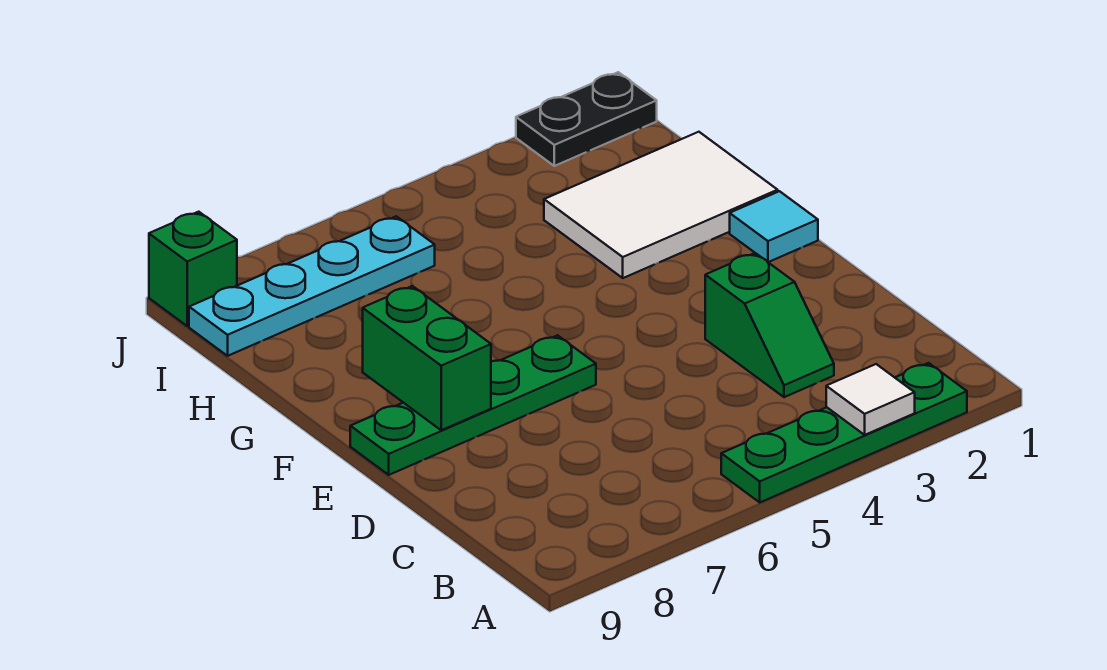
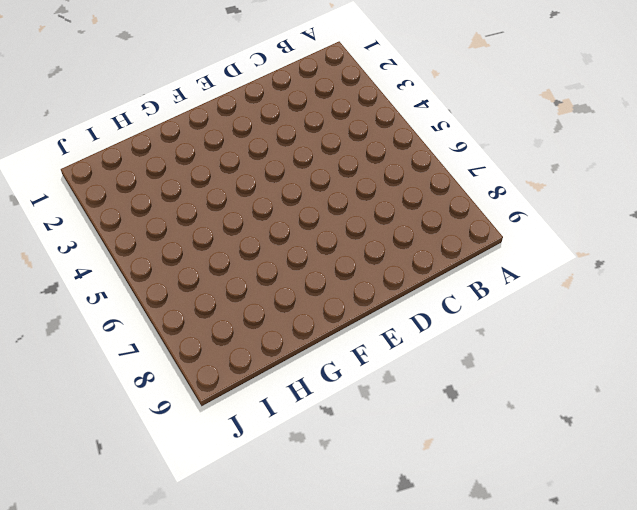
none -> green plate A2:A5 level 1
none -> green slope C3:D3 level 1 top D

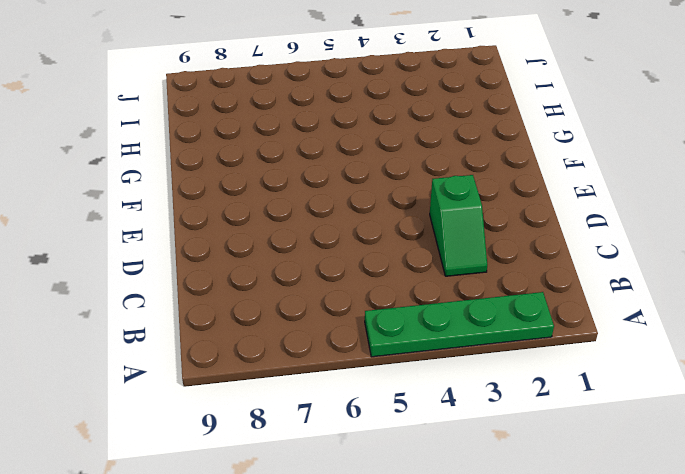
none -> green plate E6:E9 level 1
none -> cyan tile F1 level 1

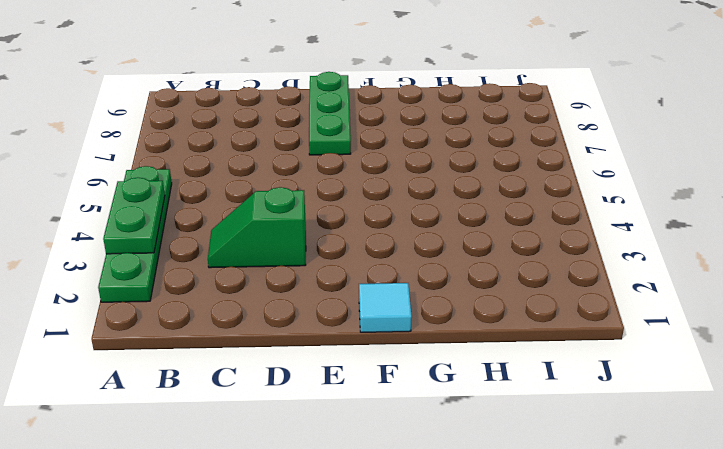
green plate A3:A4 level 2 -> white tile A3 level 2
green plate E7:E9 level 1 -> green plate E6:E9 level 1
none -> white tile G1:H3 level 1
none -> cyan plate I6:I9 level 1

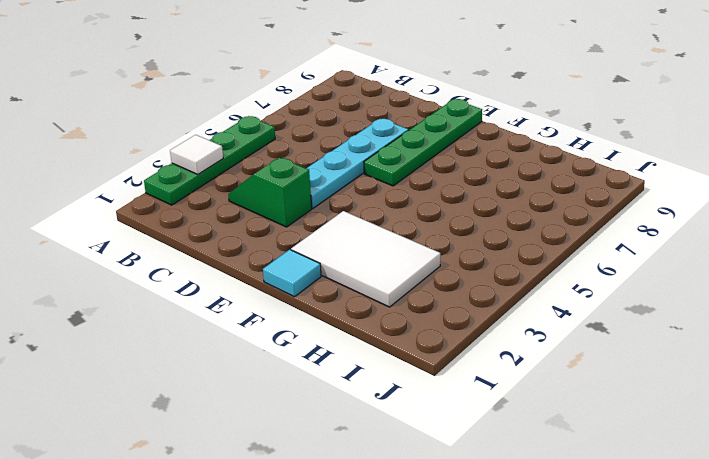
cyan plate D4:D7 level 1 -> cyan plate I6:I9 level 1
white tile F2:H3 level 1 -> white tile G1:H3 level 1
none -> black plate J1:J2 level 1
none -> green brick J9 level 1

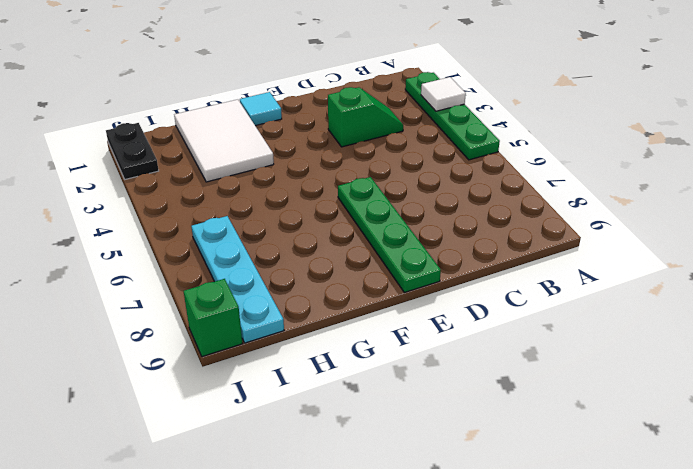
none -> green brick E8:F8 level 2

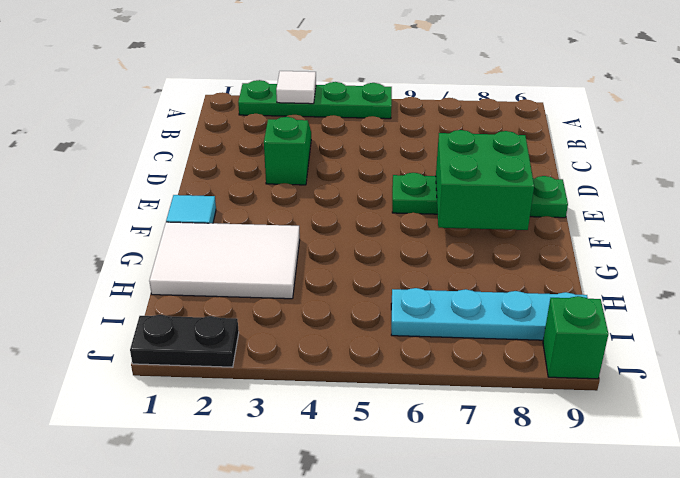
green brick E7:F8 level 2 -> green brick E8:F8 level 2

